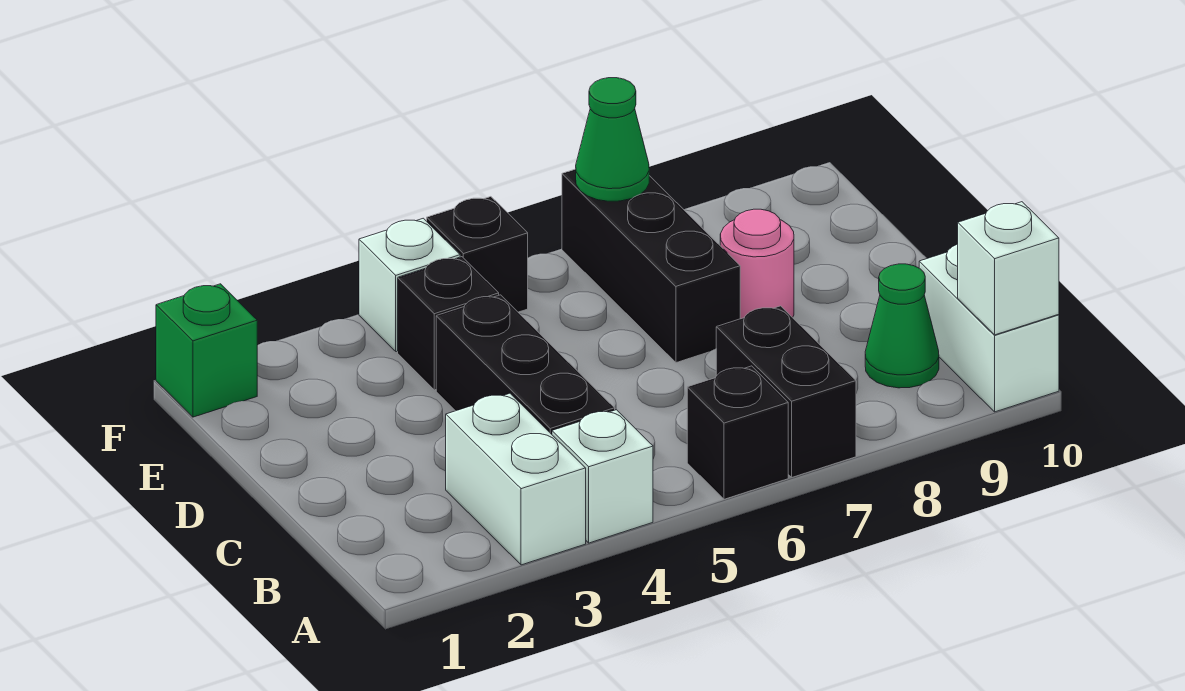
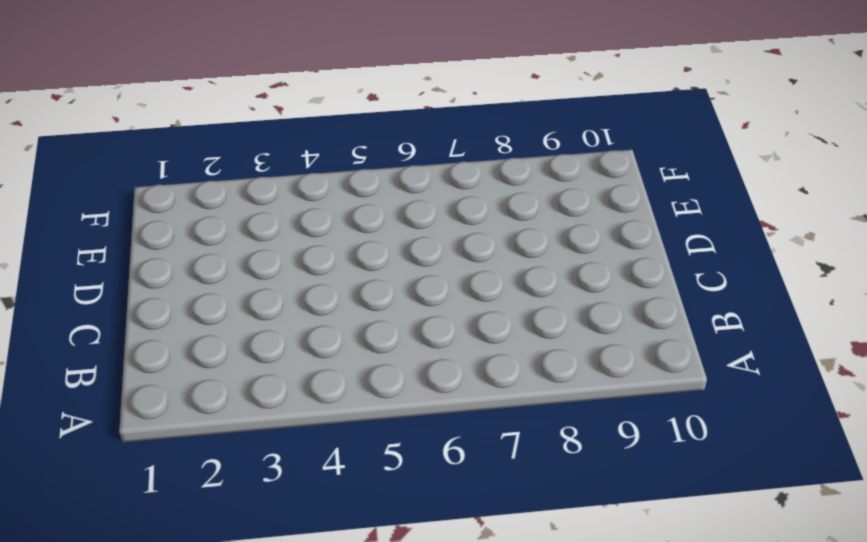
none -> white brick A3:B3 level 1
none -> white brick A4 level 1
none -> black brick A6 level 1

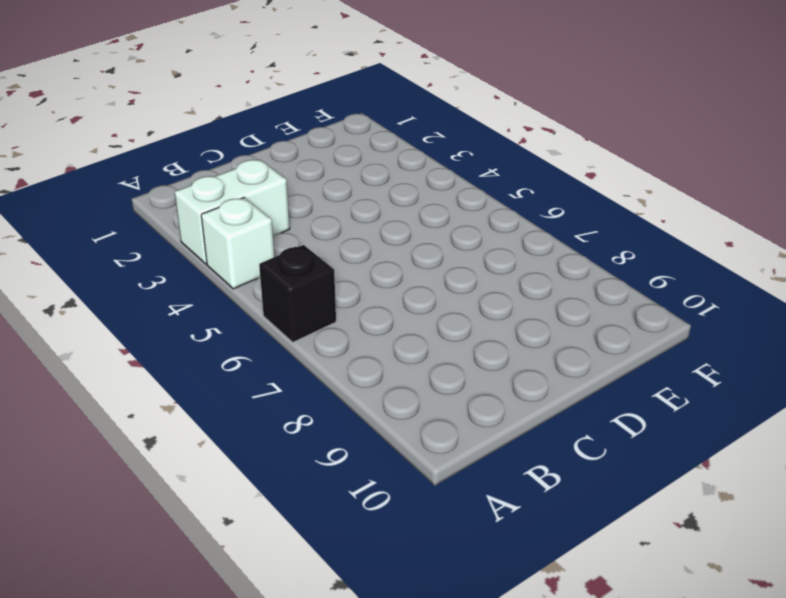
none -> black brick A7:B7 level 1
none -> white brick A10:B10 level 1
none -> black brick B4:D4 level 1

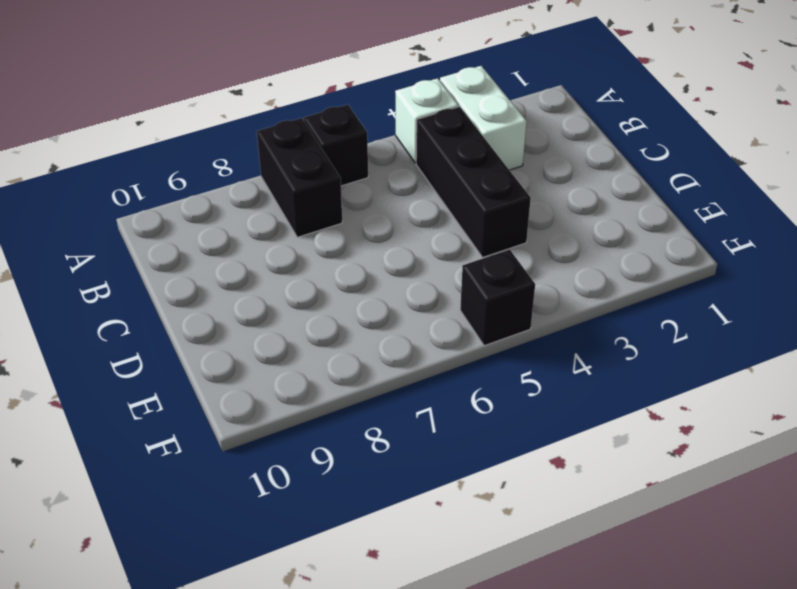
none -> white brick A10:B10 level 1
none -> green cone B9 level 1
none -> black brick D7:F7 level 1

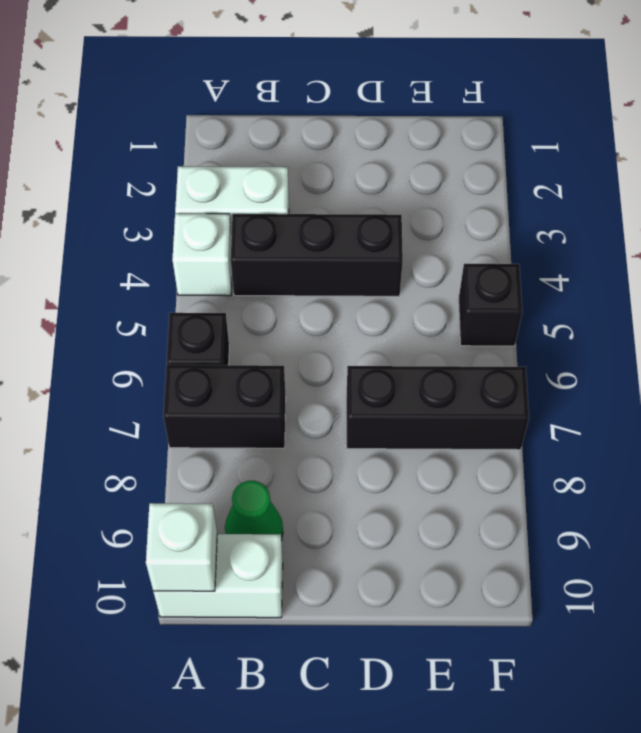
none -> pink round brick D8 level 1
none -> black brick E4 level 1
none -> green brick F1 level 1

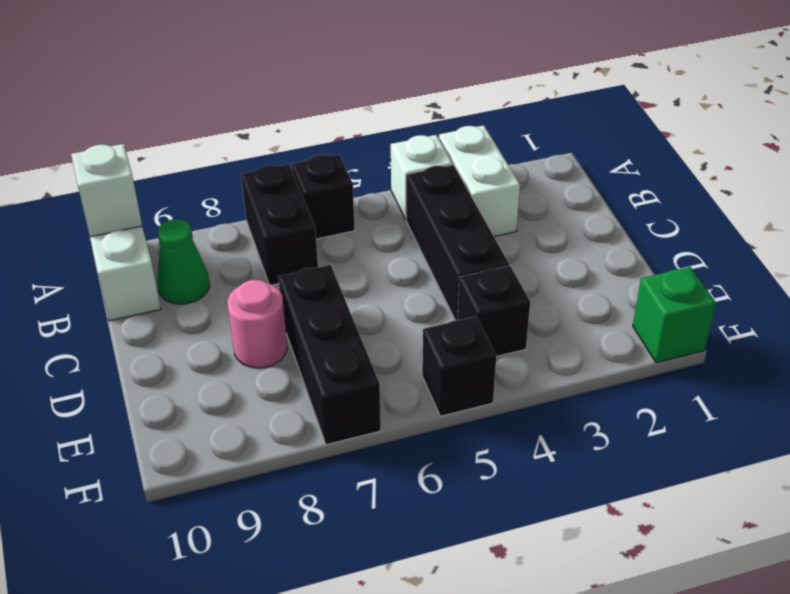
none -> white brick F4 level 1
none -> green cone F7 level 2

